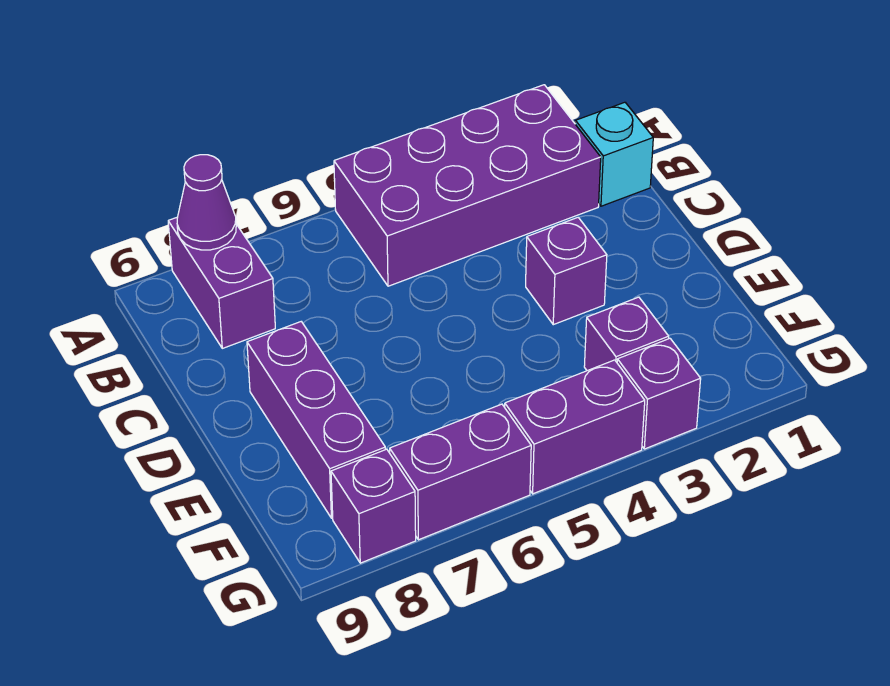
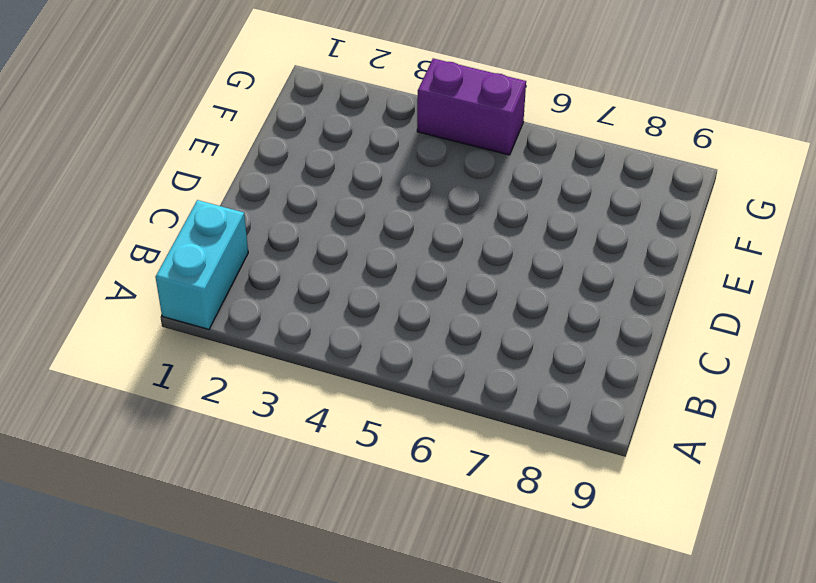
cyan brick A1:B1 level 1 -> cyan brick B1 level 1
none -> purple brick A2:B5 level 1
none -> purple brick A8:B8 level 1

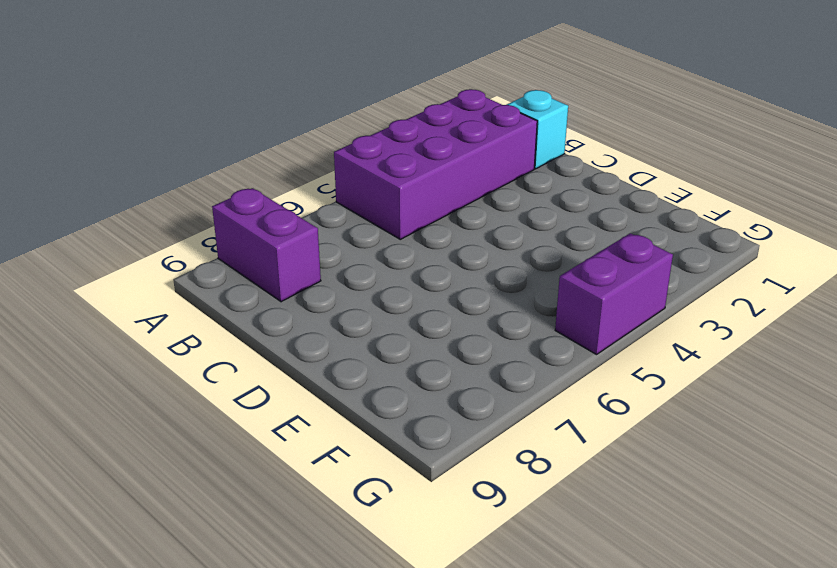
none -> purple brick D3 level 1
none -> purple brick D8:F8 level 1

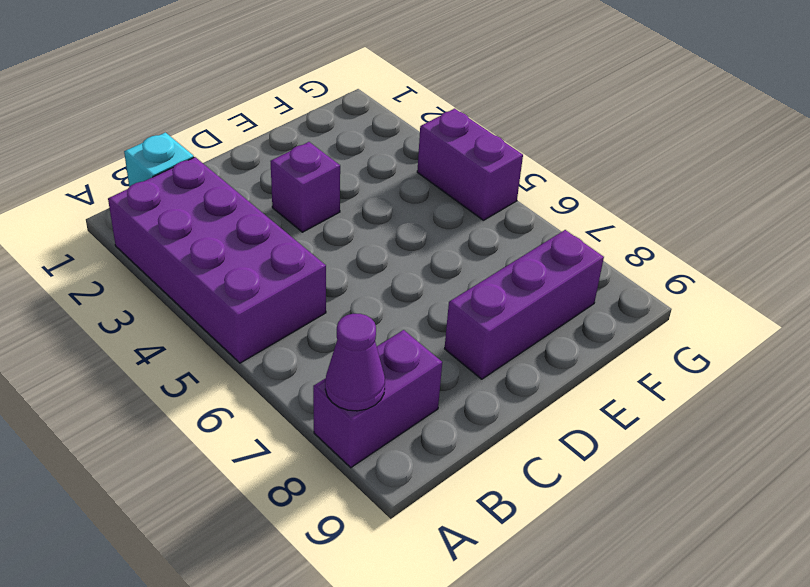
none -> purple brick F3 level 1
none -> purple brick G3 level 1

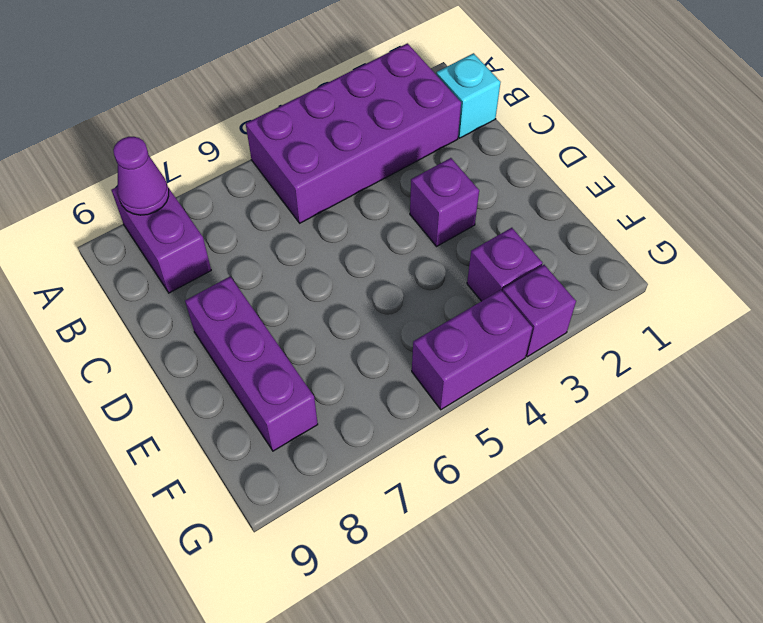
none -> purple brick G6:G7 level 1
none -> purple brick G8 level 1

